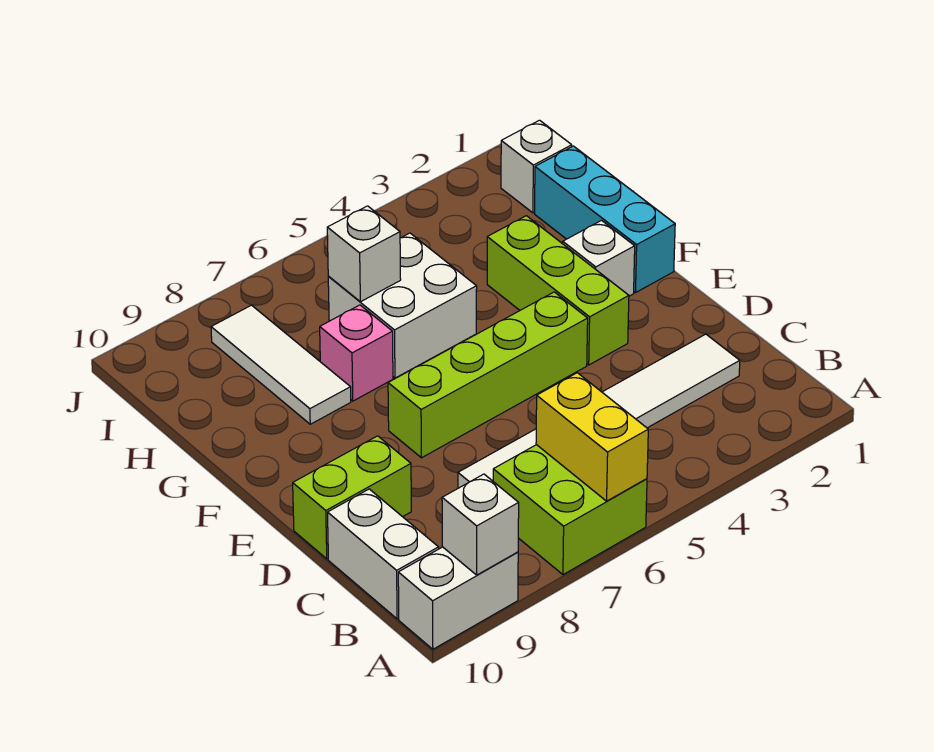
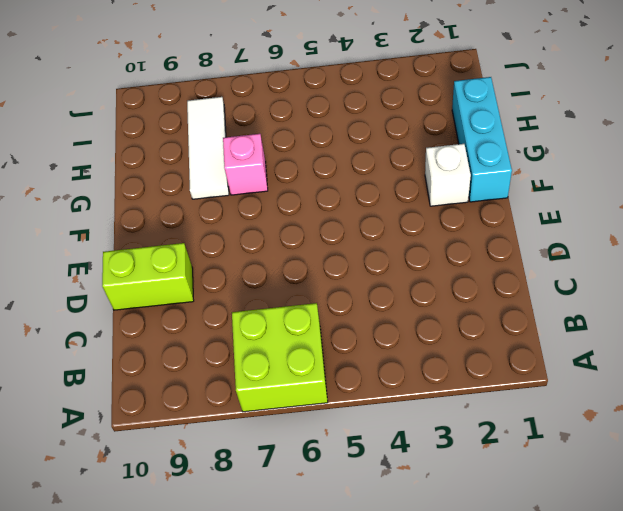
none -> white brick A9:A10 level 1
none -> white brick B10:C10 level 1
none -> white tile C2:C7 level 1

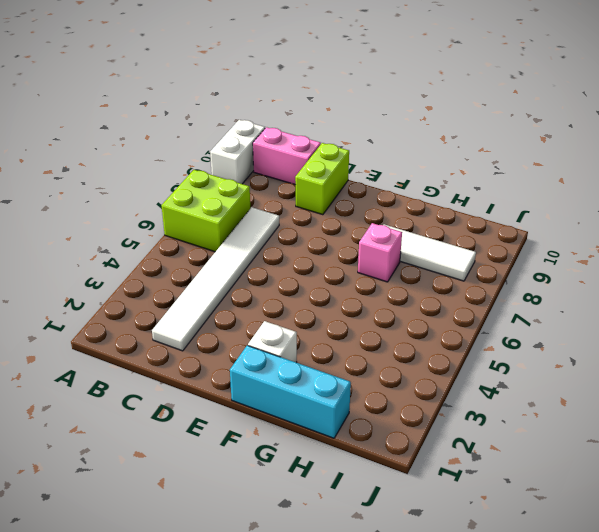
pink brick B10:C10 level 1 -> white brick B10:C10 level 1
none -> lime brick E3:G3 level 1
none -> lime brick E4:E7 level 1
none -> white brick G5:H6 level 1

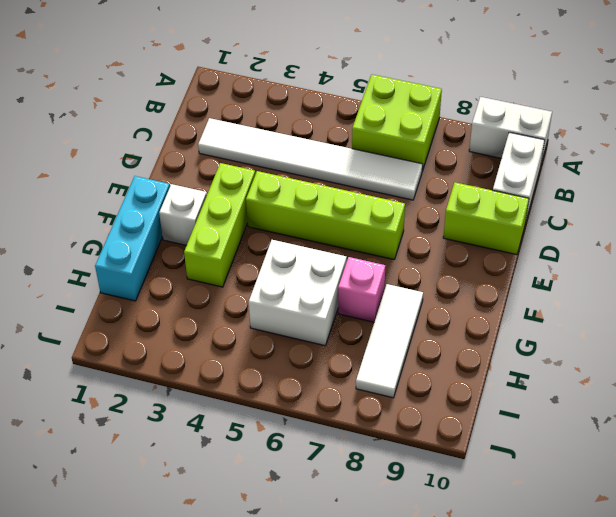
none -> white brick I1 level 1
none -> yellow brick A6:B6 level 2
none -> white brick A9 level 2

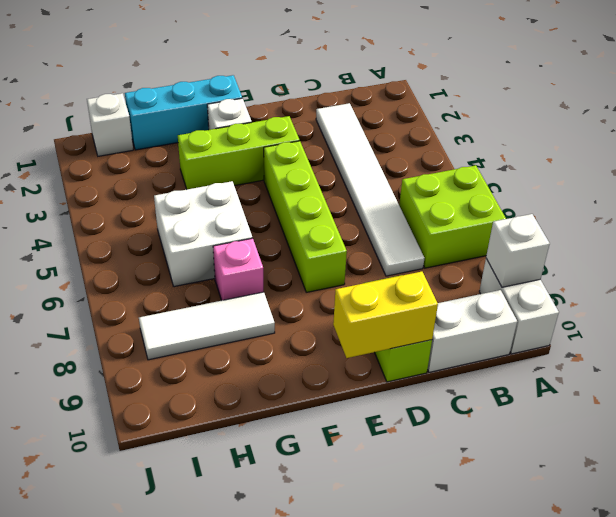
yellow brick D10:E10 level 2 -> yellow brick A6:B6 level 2
none -> white brick H6 level 2

